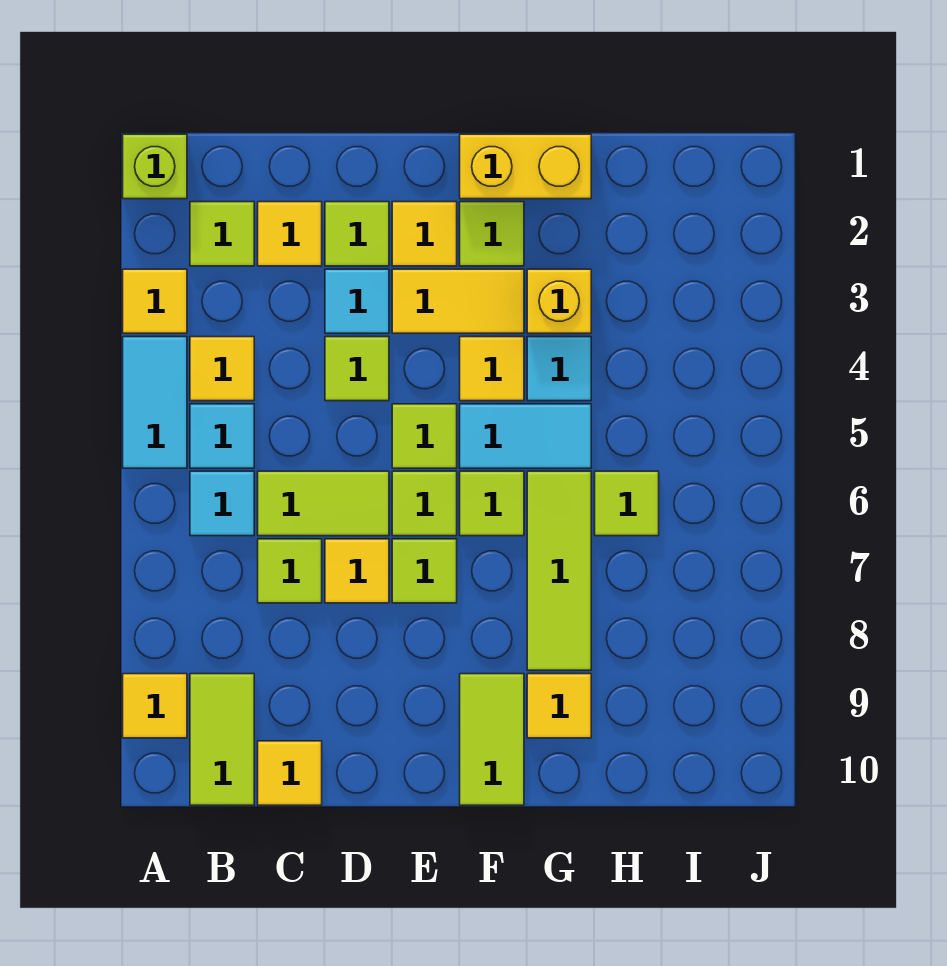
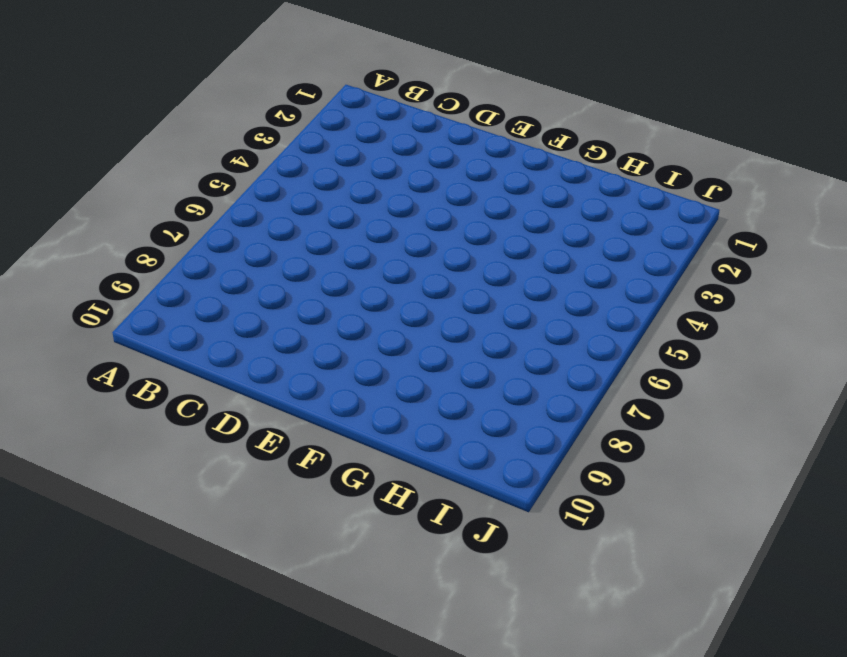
none -> lime brick A1 level 1
none -> yellow tile A3 level 1
none -> cyan tile A4:A5 level 1
none -> yellow tile A9 level 1

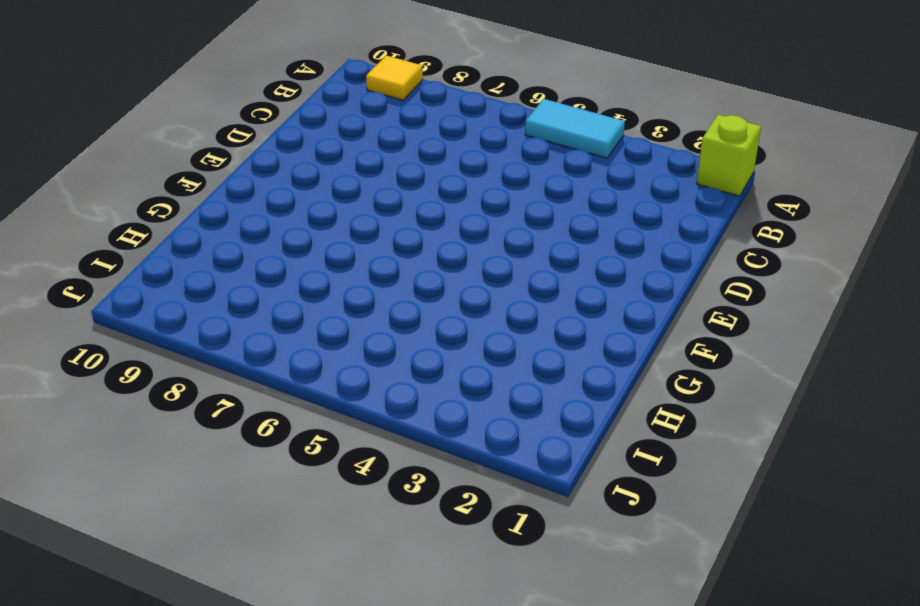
none -> yellow tile A3 level 1
none -> lime tile B2 level 1
none -> yellow tile B4 level 1
none -> cyan tile B5 level 1

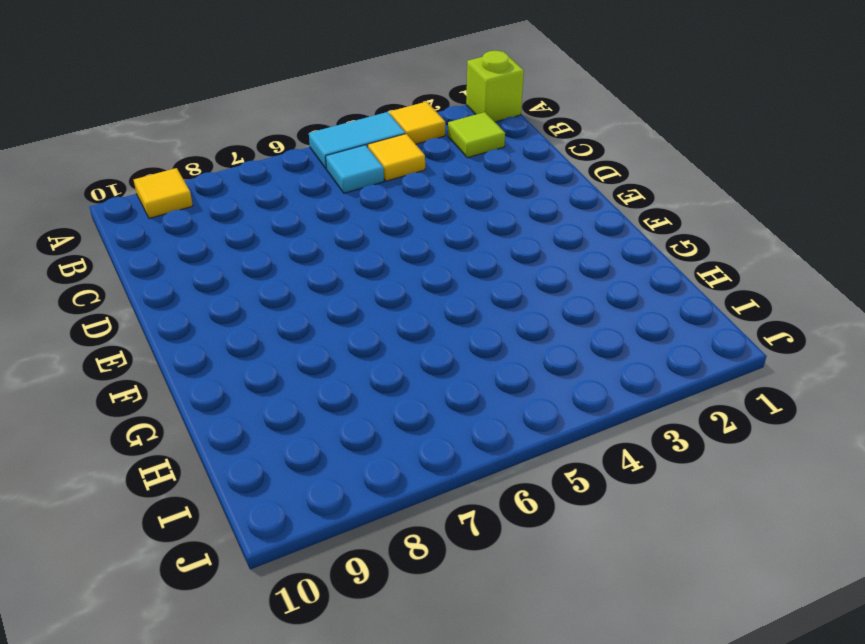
none -> cyan tile B6 level 1
none -> lime tile B9:B10 level 1
none -> yellow tile C2 level 1
none -> lime tile C6:D6 level 1

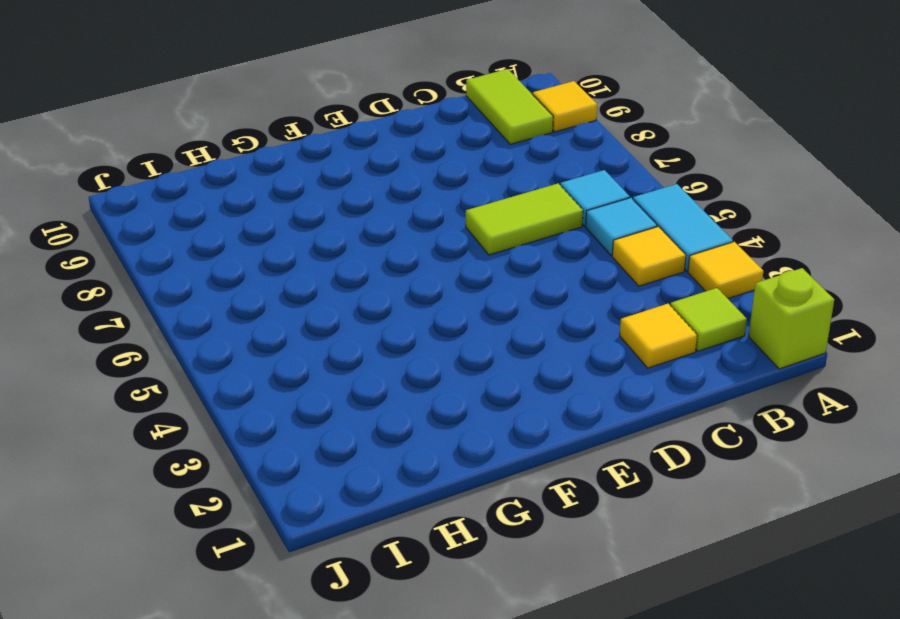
none -> lime tile C7 level 1
none -> yellow tile C10 level 1
none -> lime tile D2 level 1
none -> cyan tile D3 level 1

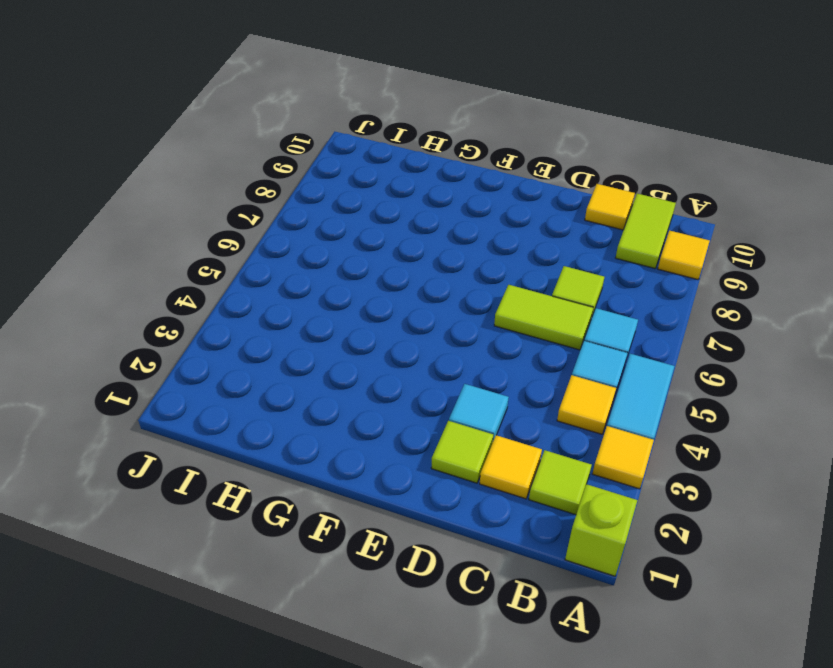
none -> lime tile D4 level 1
none -> yellow tile D7 level 1
none -> yellow tile E2 level 1
none -> yellow tile E3:F3 level 1

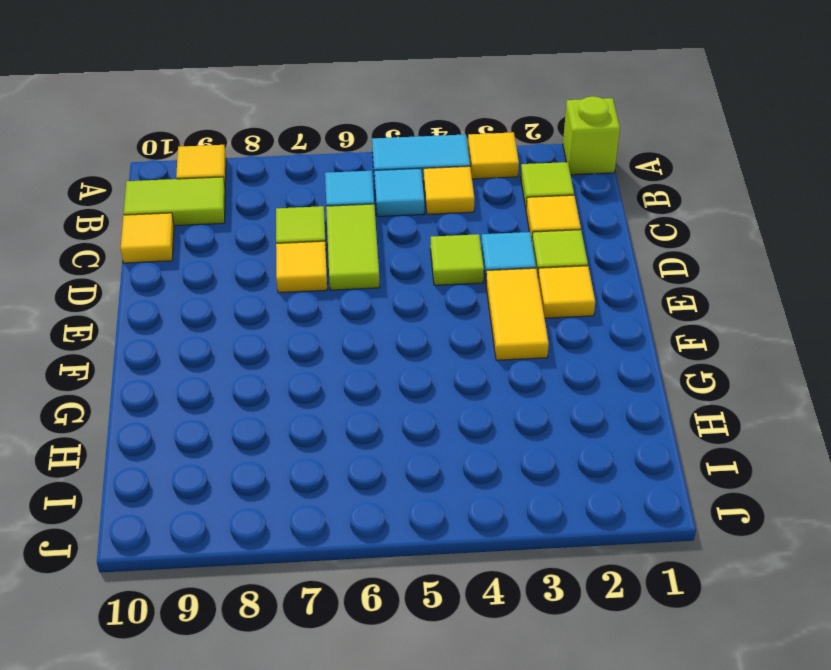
none -> lime tile E5 level 1
none -> lime tile E6 level 1
none -> lime tile E7 level 1
none -> yellow brick F1:G1 level 1

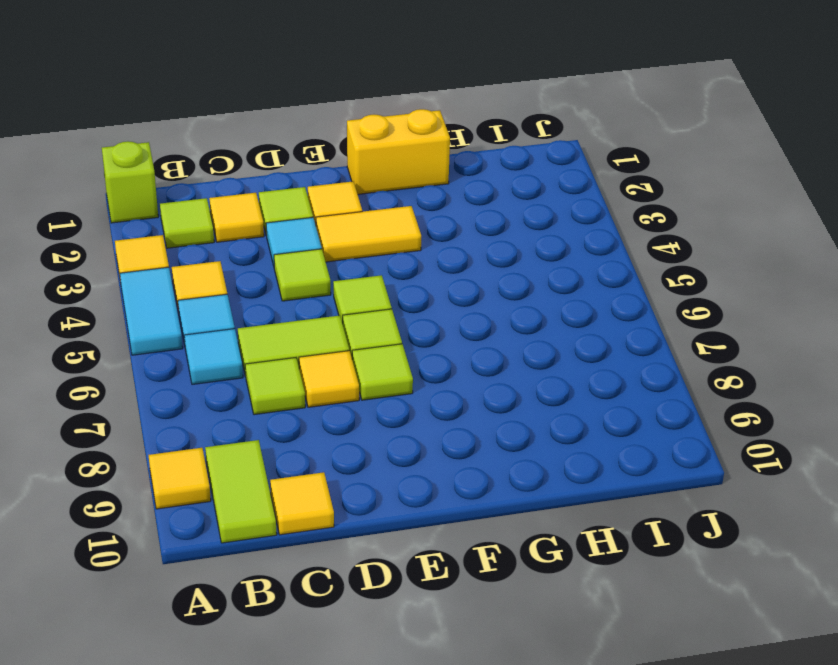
none -> lime tile F2 level 1
none -> yellow tile F4 level 1
none -> cyan tile F5:G5 level 1
none -> lime tile F6 level 1

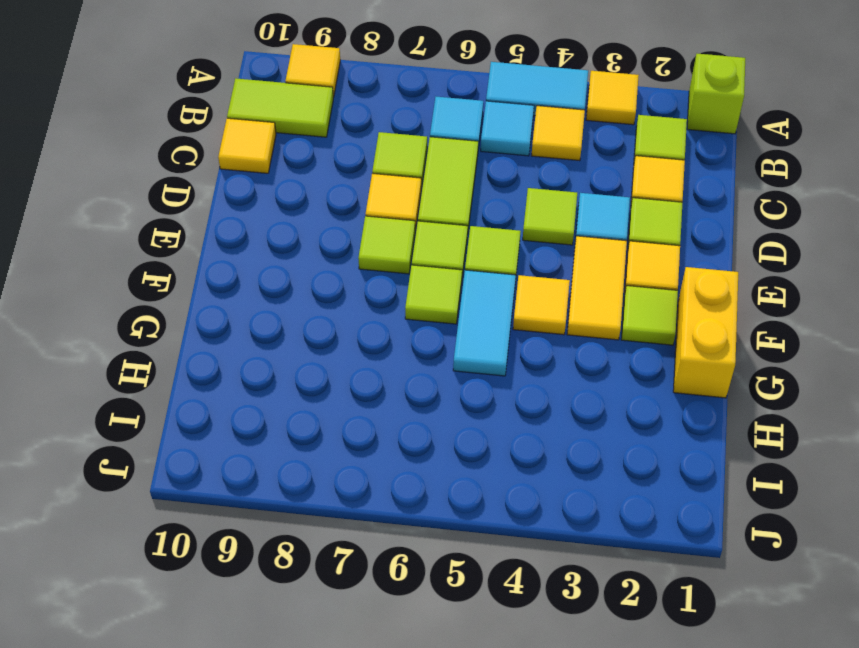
none -> lime tile F9:F10 level 1
none -> yellow brick G3 level 1
none -> cyan tile G4 level 1
none -> lime tile G6:G8 level 1

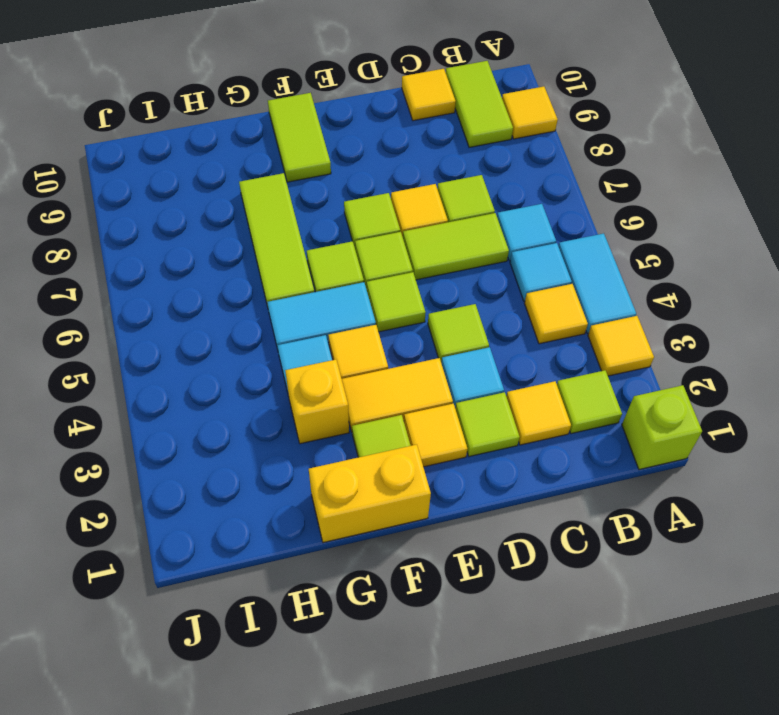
none -> yellow tile G9 level 1
none -> lime tile H6 level 1

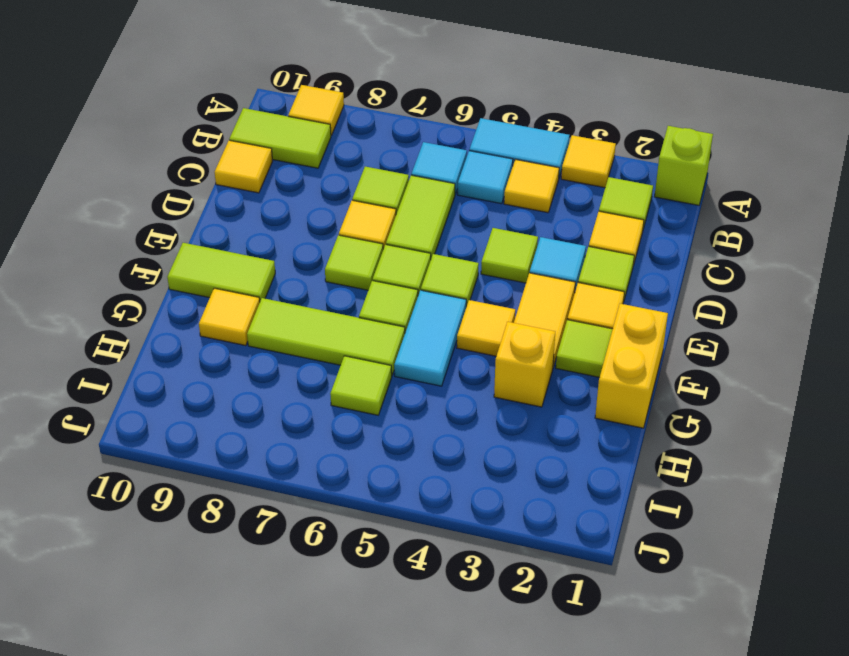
none -> cyan tile G4 level 1

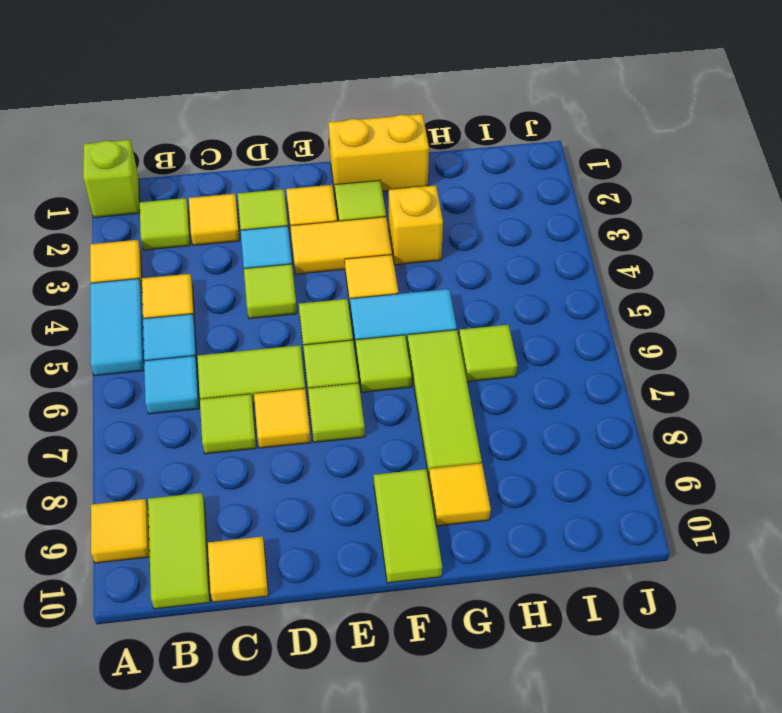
none -> cyan tile G4 level 1

